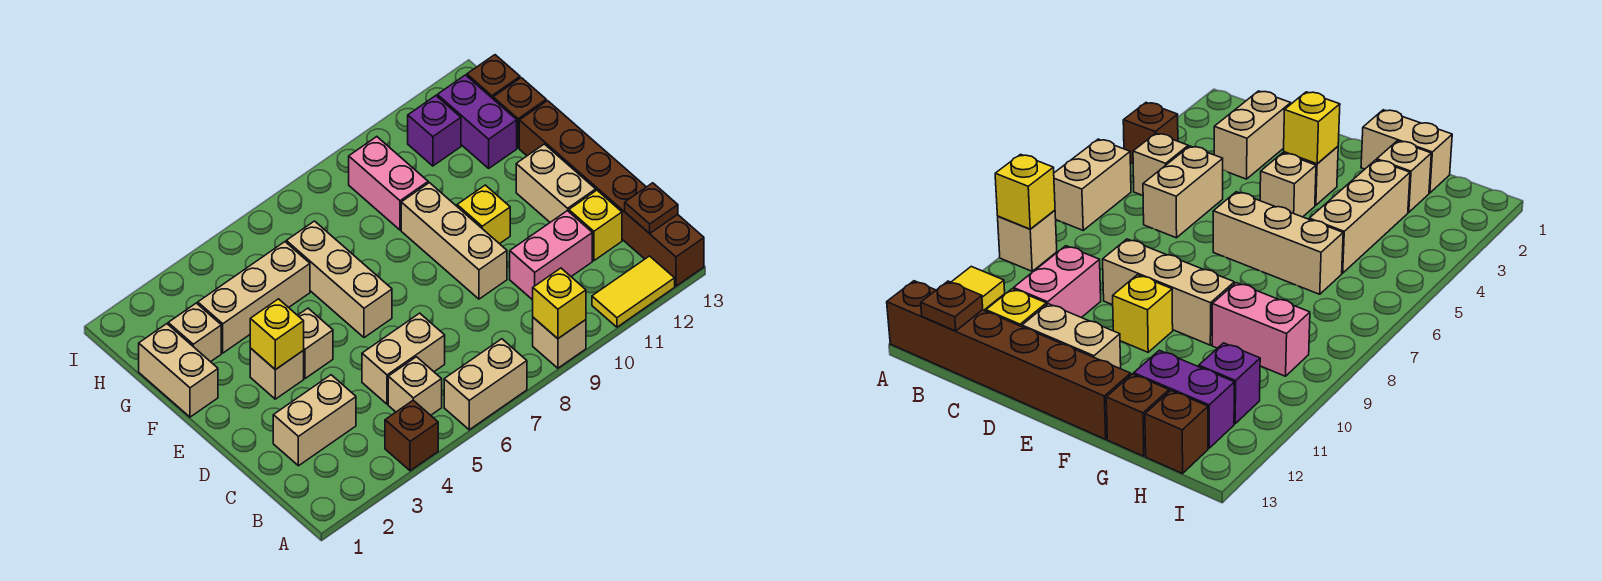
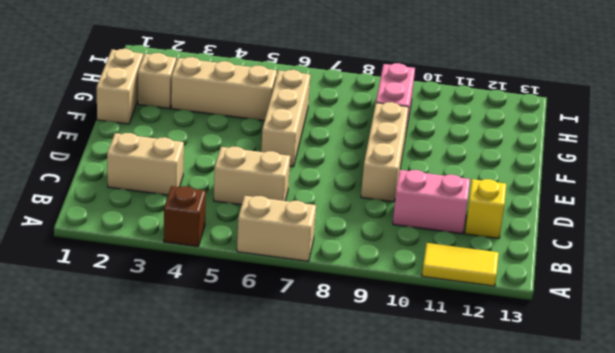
none -> tan brick A9 level 1
none -> brown brick A13:F13 level 1
none -> tan brick B5 level 1

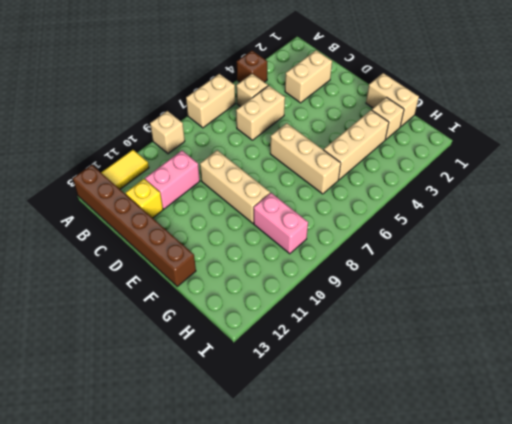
none -> tan brick D12:E12 level 1
none -> tan brick E3 level 1
none -> tan brick E4 level 1

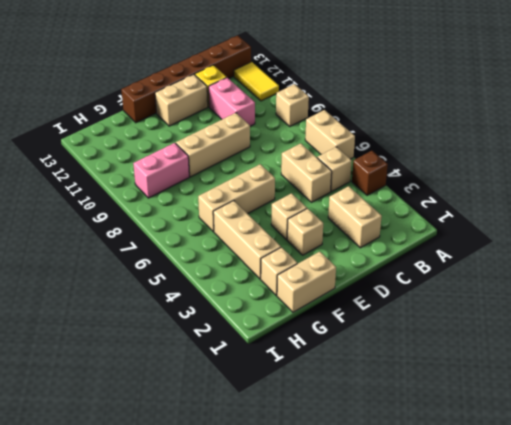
none -> yellow brick E10 level 1
none -> purple brick G12:H12 level 1
none -> brown brick G13 level 1

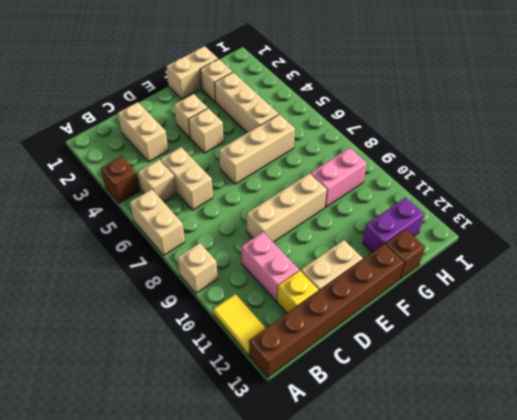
none -> yellow brick E10 level 1
none -> purple brick H11 level 1
none -> brown brick H13 level 1

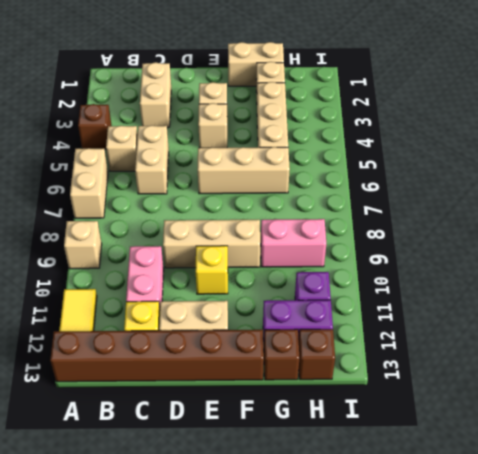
none -> yellow brick A9 level 2
none -> brown plate B13 level 2
none -> yellow brick E3 level 2

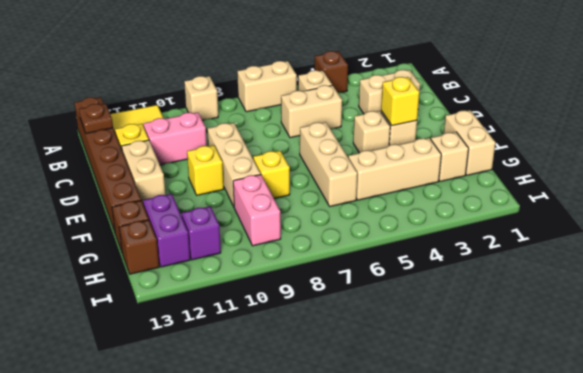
yellow brick F8 level 1 -> yellow brick A9 level 2

